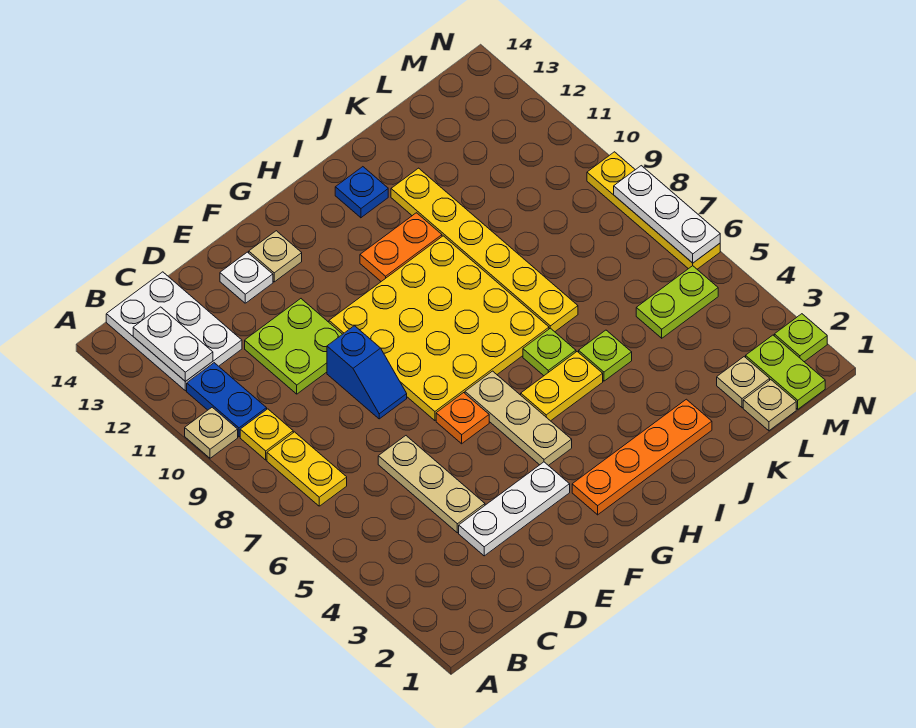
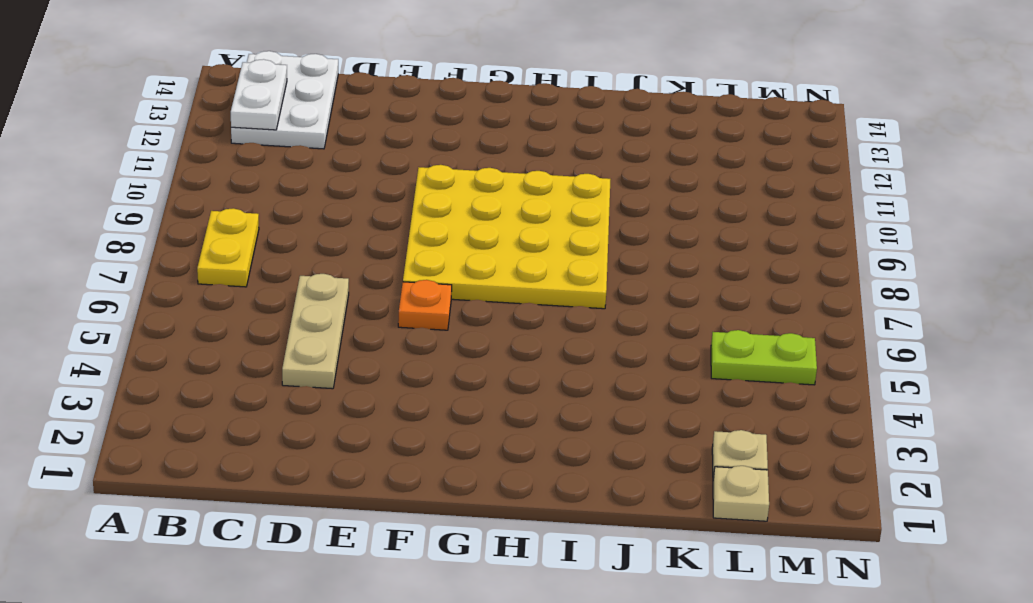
none -> tan plate A10 level 1
none -> yellow plate B9 level 1
none -> blue plate B10:B11 level 1

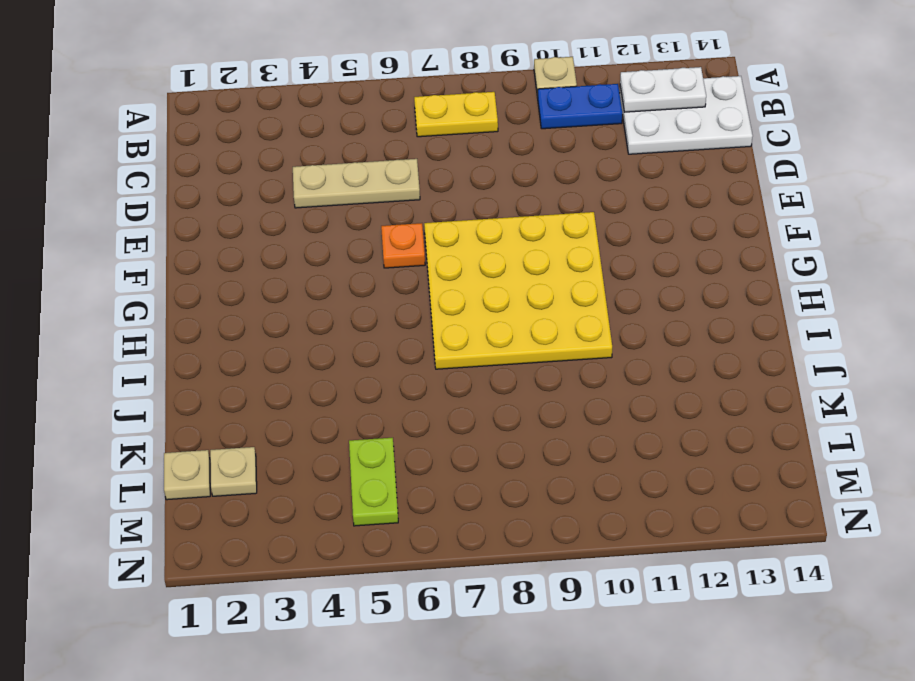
none -> yellow plate B9 level 1
none -> white plate D3:F3 level 1
none -> lime plate D10:E11 level 1

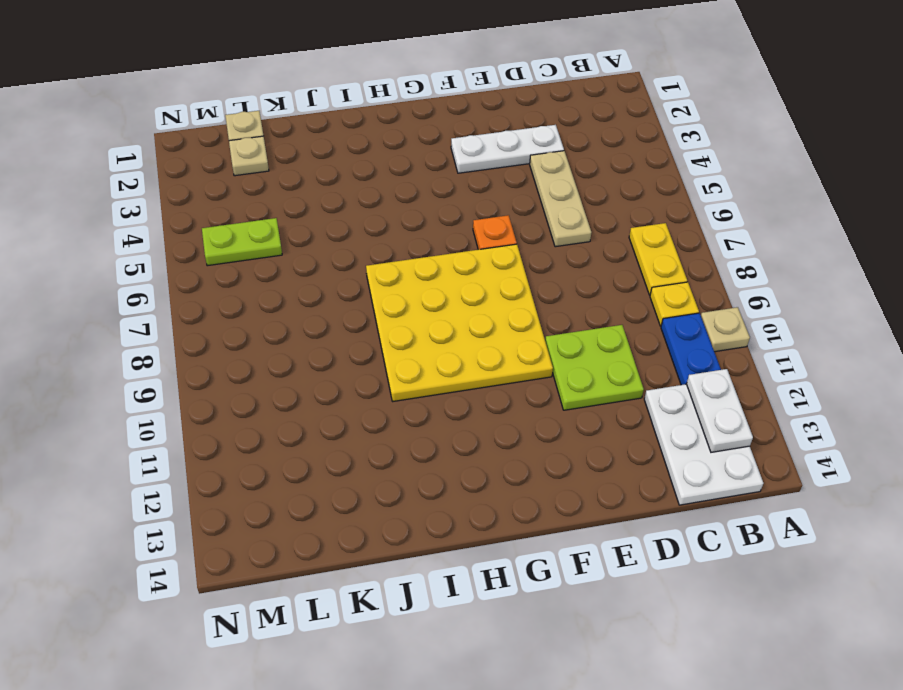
none -> blue slope E8:E9 level 1 top 9
none -> white plate E13 level 1
none -> tan plate F13 level 1

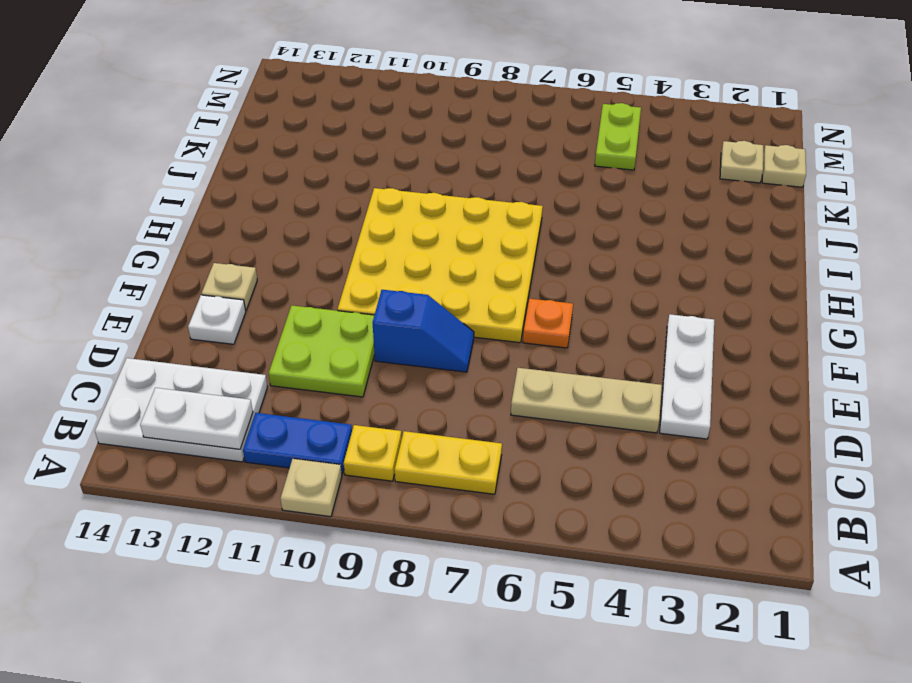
none -> orange plate G2:J2 level 1
none -> tan plate G4:G6 level 1
none -> yellow plate H5:I5 level 1

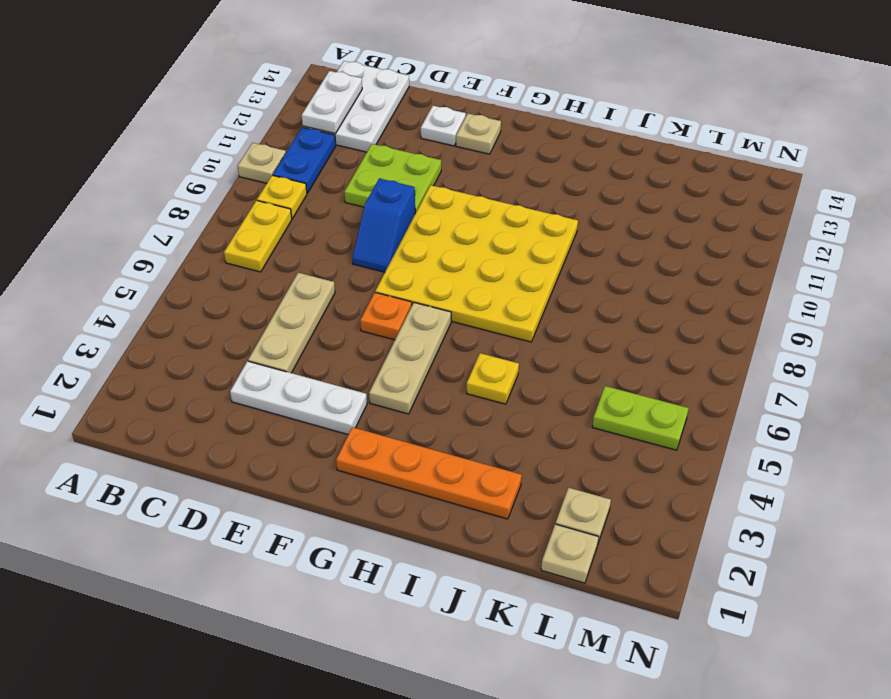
yellow plate I5 level 1 -> yellow plate H5:I5 level 1
none -> orange plate H11:I11 level 1
none -> lime plate I6 level 1
none -> blue plate I13 level 1

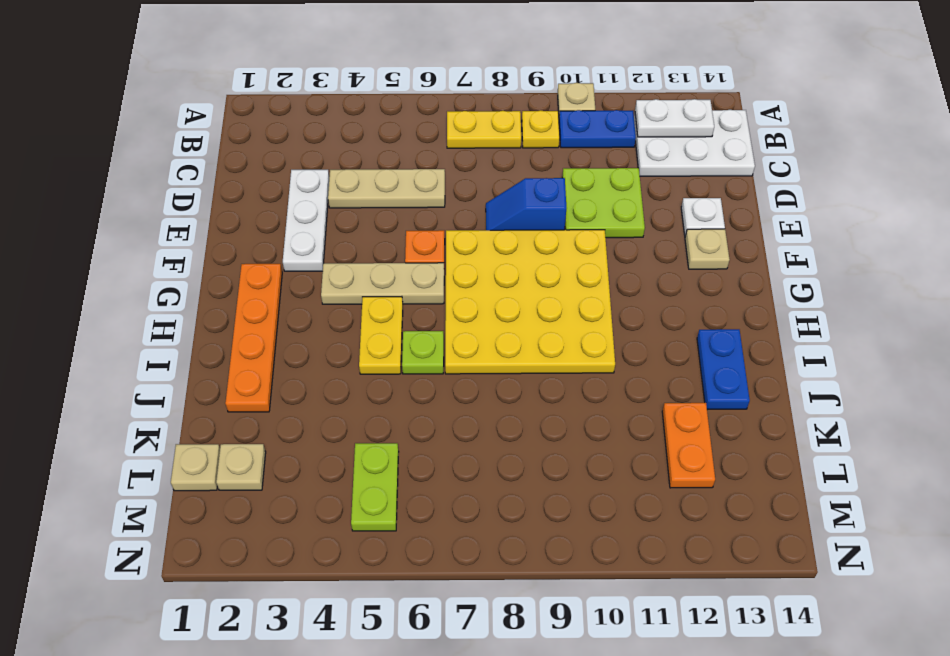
blue plate I13:J13 level 1 -> blue plate I13 level 1
orange plate K12:L12 level 1 -> orange plate H11:I11 level 1
none -> lime plate J5 level 1
none -> yellow plate J7:J12 level 1
none -> lime plate M1:M2 level 1

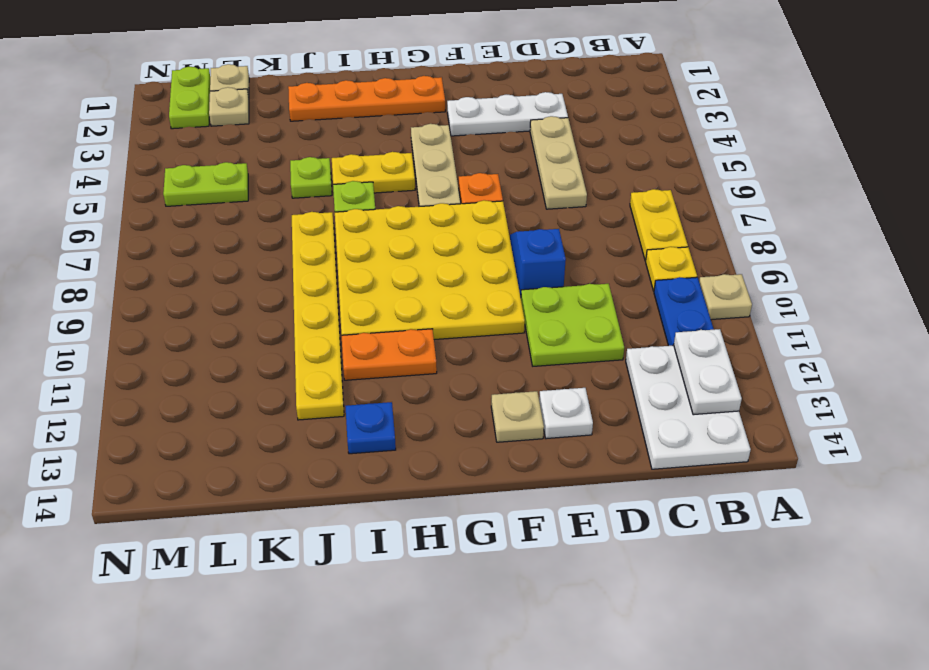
none -> lime plate N2 level 1
none -> yellow plate N6:N9 level 1
none -> white plate N6:N8 level 2

